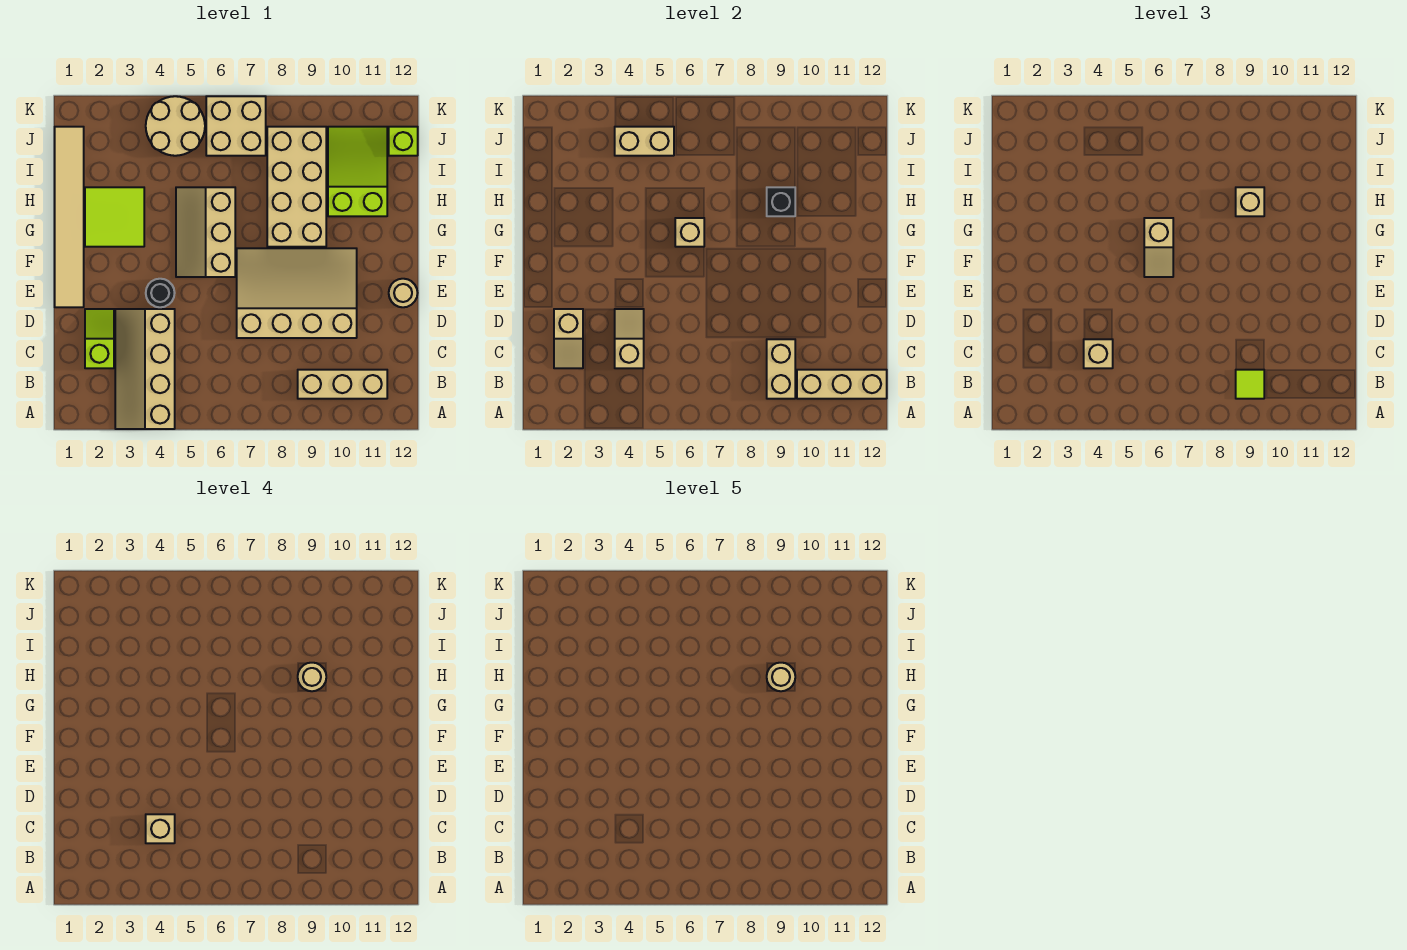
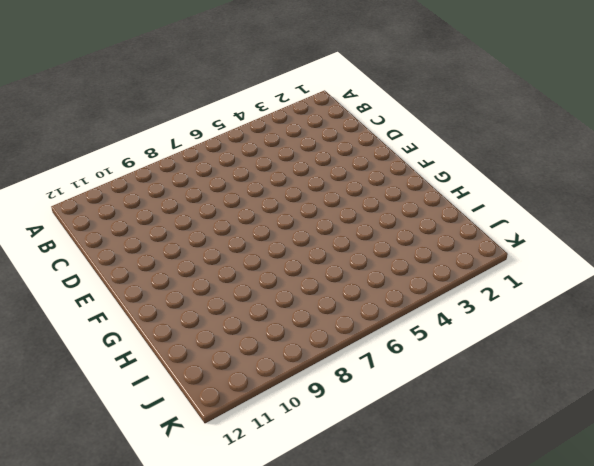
none -> tan slope A3:D4 level 1 top 4
none -> tan brick B9:B11 level 1
none -> lime slope C2:D2 level 1 top C

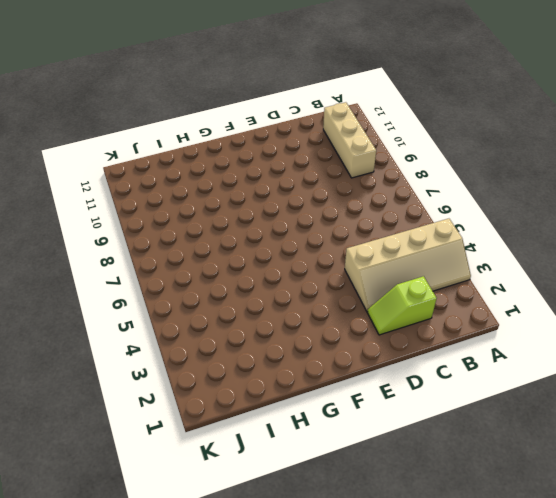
none -> tan slope D7:F10 level 1 top D
none -> tan tile E1:J1 level 1
none -> black round brick E4 level 1

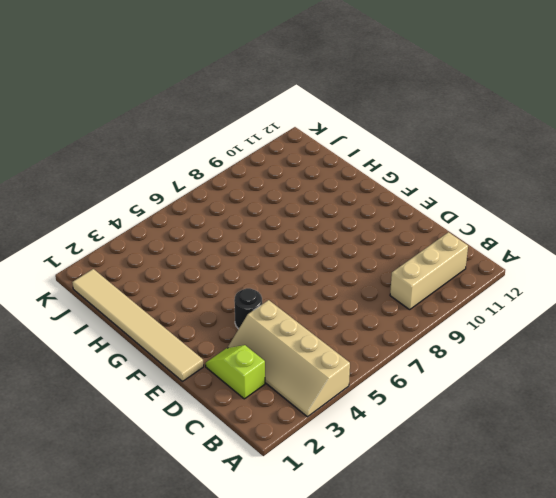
none -> tan slope D7:F10 level 1 top D
none -> tan round brick E12 level 1
none -> tan slope F5:H6 level 1 top 6

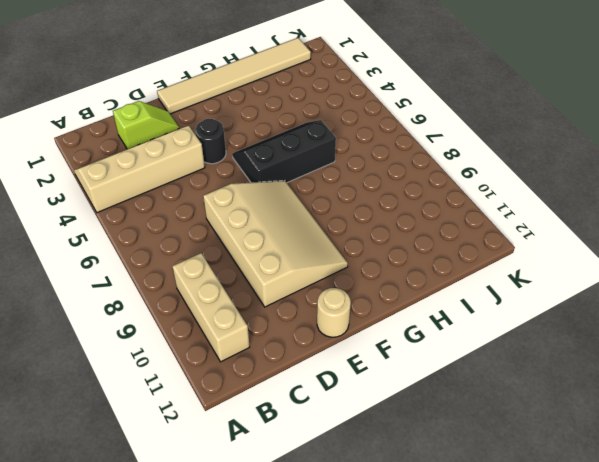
black slope F5:H6 level 1 top 6 -> tan slope F5:H6 level 1 top 6
none -> lime tile G2:H3 level 1
none -> tan brick G8:J9 level 1
none -> lime slope H10:J11 level 1 top H

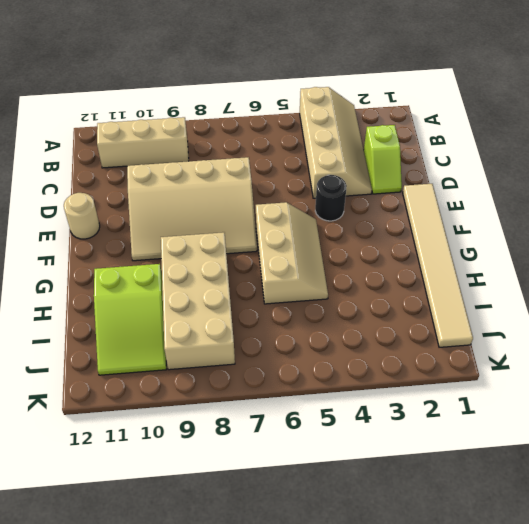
none -> lime tile G2:H3 level 1
none -> tan round brick J4:K5 level 1
none -> tan brick J6:K7 level 1

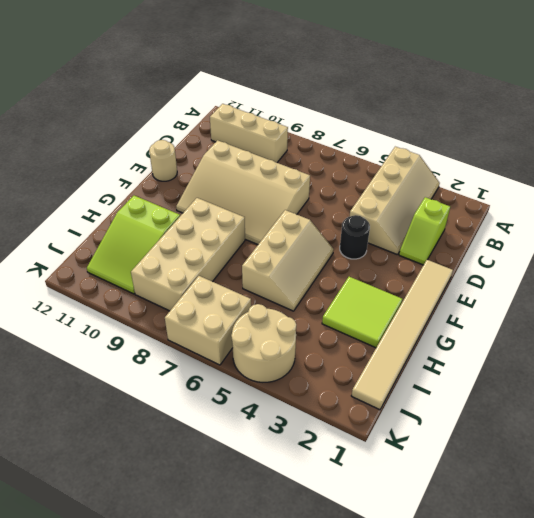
none -> lime brick J12 level 1
none -> tan brick B9:C9 level 2
none -> tan brick B10:B12 level 2

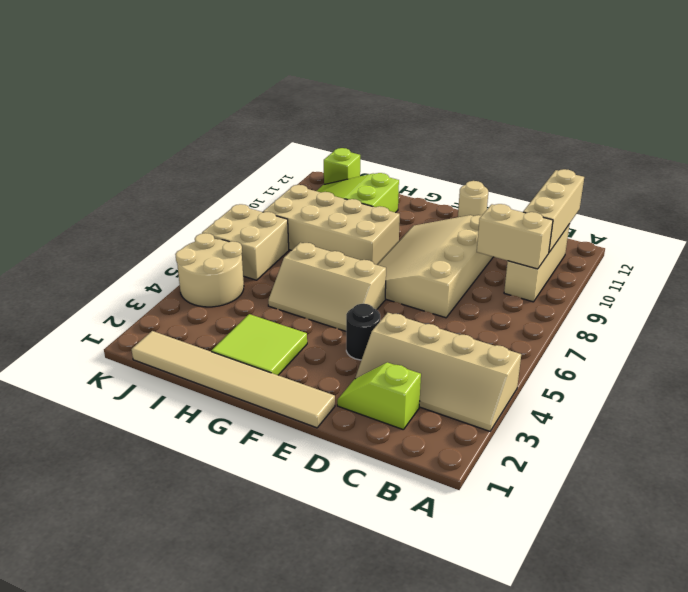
none -> tan slope C2:D2 level 2 top D
none -> tan slope C4:D4 level 2 top C
none -> tan brick G6 level 2

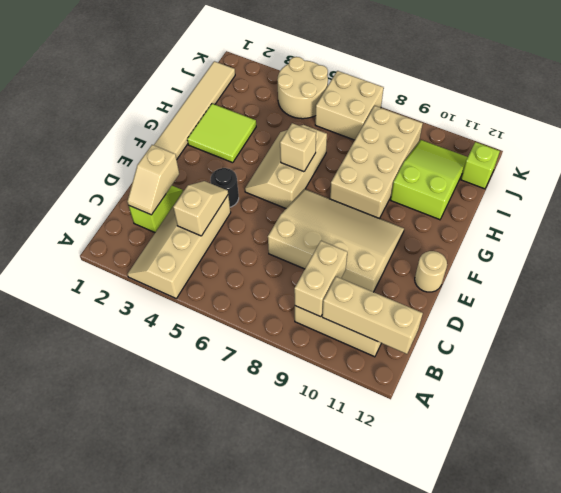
none -> black brick H9 level 2
none -> tan brick J4:J5 level 2
none -> lime tile B9 level 3

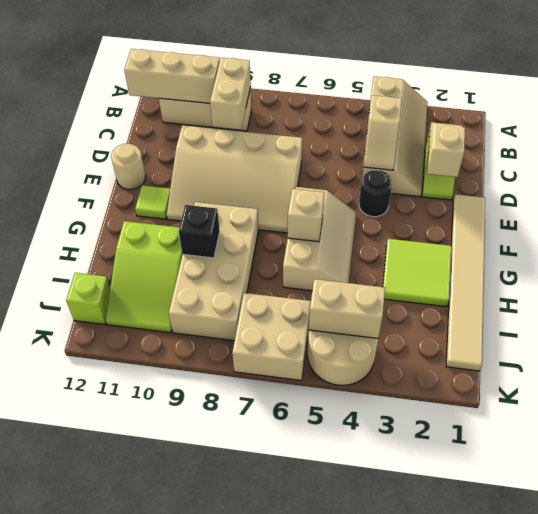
lime tile F11 level 1 -> lime tile B9 level 3
none -> tan brick C4 level 3
none -> tan slope F6:G6 level 3 top G
none -> tan brick H9 level 3

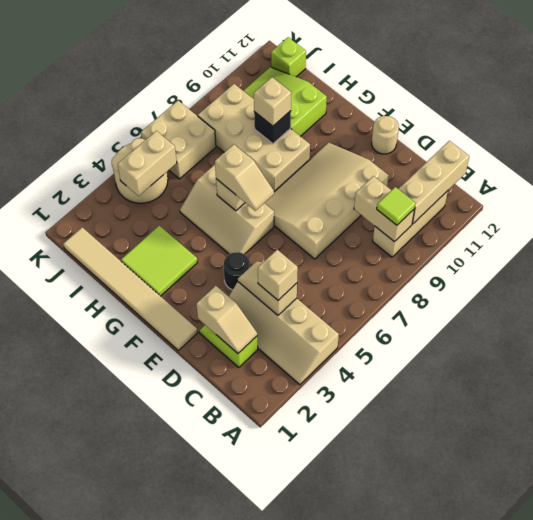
none -> tan brick C4 level 4
none -> tan round brick H9 level 4
none -> tan round brick H9 level 5

